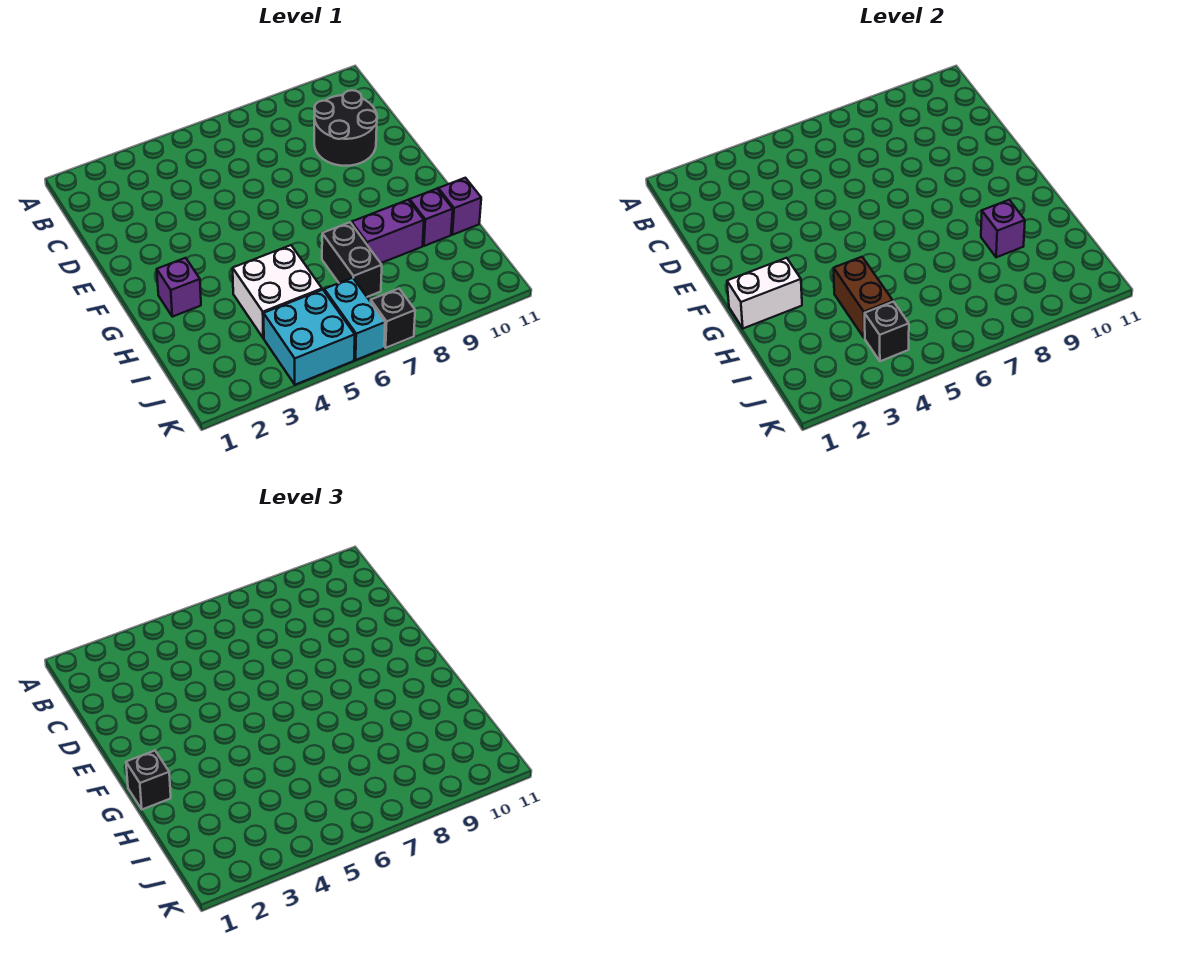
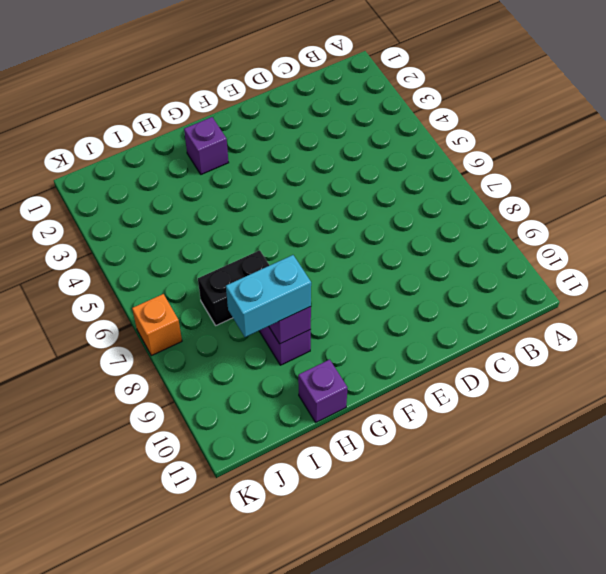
cyan brick H9:I9 level 3 -> cyan brick J6:K6 level 1
orange brick K7 level 1 -> black brick K7 level 1
none -> black round brick C9:D10 level 1
none -> white brick H4:I5 level 1
none -> purple brick H10 level 1

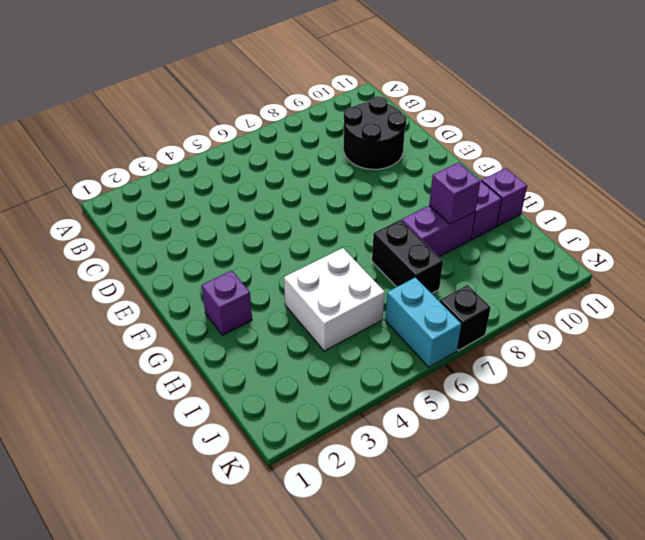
none -> cyan brick J4:K5 level 1
none -> white brick G1:G2 level 2
none -> brown brick H4:I4 level 2

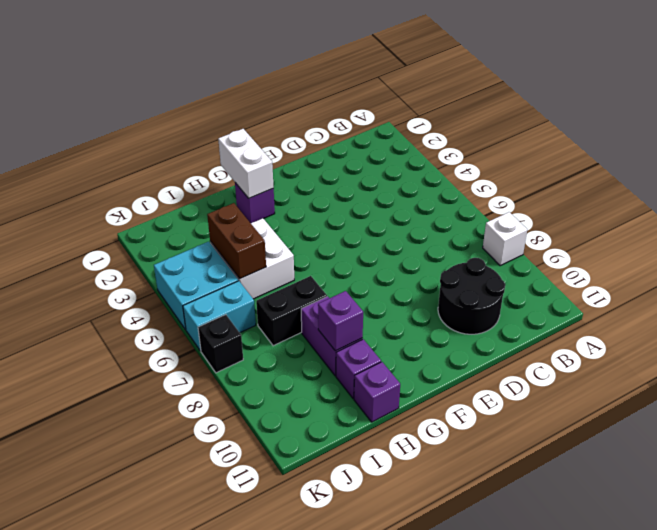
white brick A8 level 1 -> none
brown brick I4:I5 level 2 -> brown brick H4:I4 level 2
none -> black brick J4 level 2
none -> black brick G1 level 3

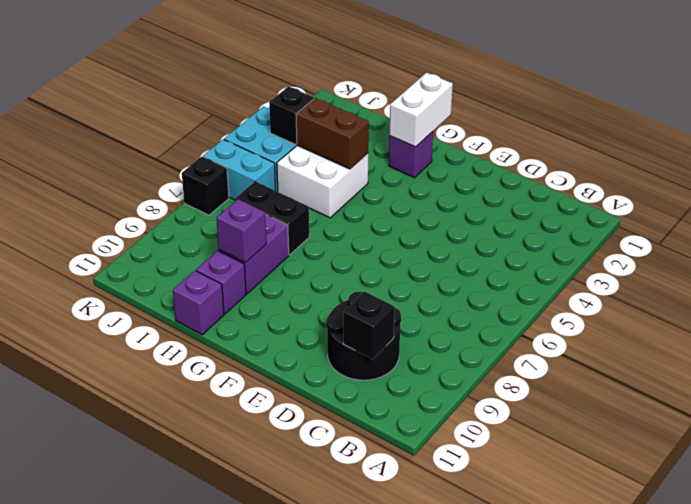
black brick C10 level 2 -> black brick G1 level 3

